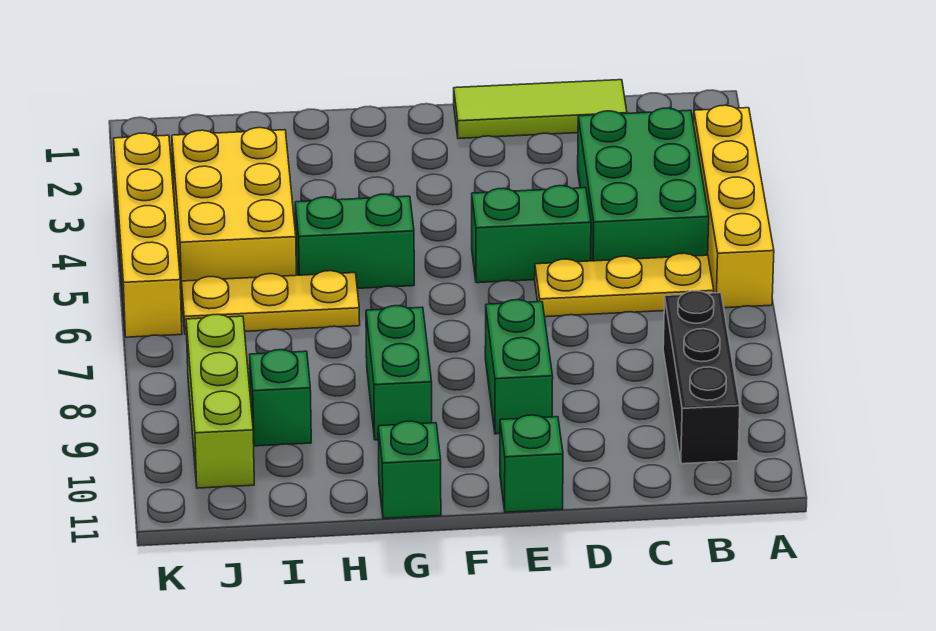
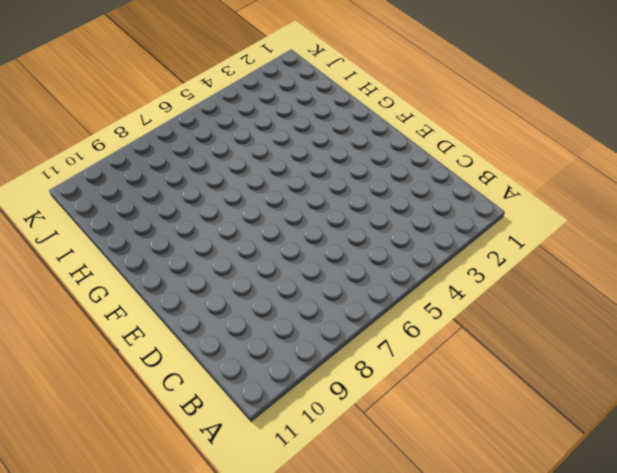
none -> yellow brick A3:A6 level 1
none -> green brick B3:C5 level 1
none -> yellow plate B6:D6 level 1

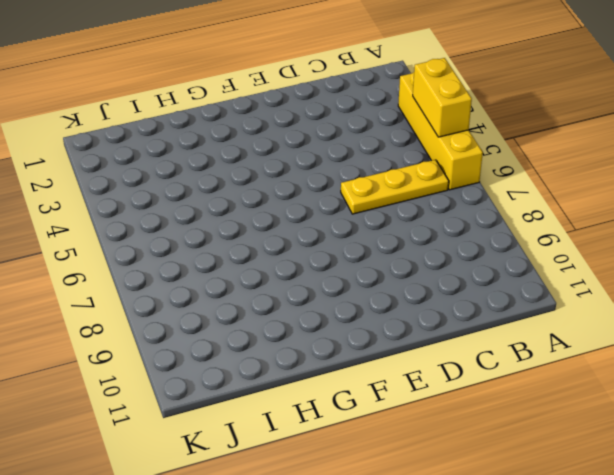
yellow brick A4:A5 level 2 -> none
none -> green brick B3:C5 level 1
none -> black brick B8:B10 level 1
none -> lime tile C1:E1 level 1

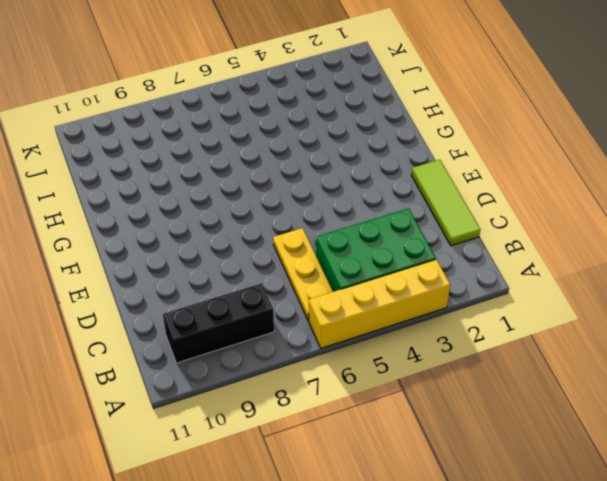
none -> green brick D5:E5 level 1
none -> green brick E8:E9 level 1
none -> green brick E11 level 1

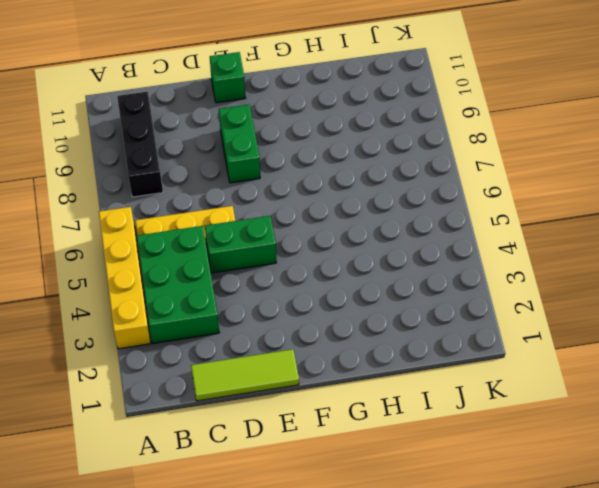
none -> green brick G5:H5 level 1
none -> green brick G8:G9 level 1
none -> green brick G11 level 1

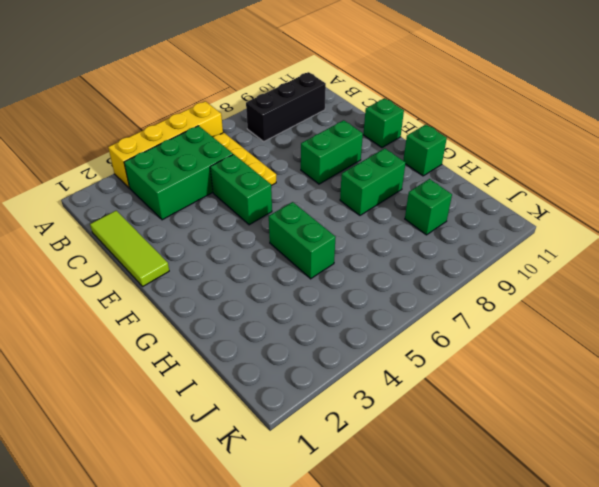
none -> yellow plate H6:J6 level 1
none -> yellow brick I3:J5 level 1
none -> lime brick J8:J10 level 1

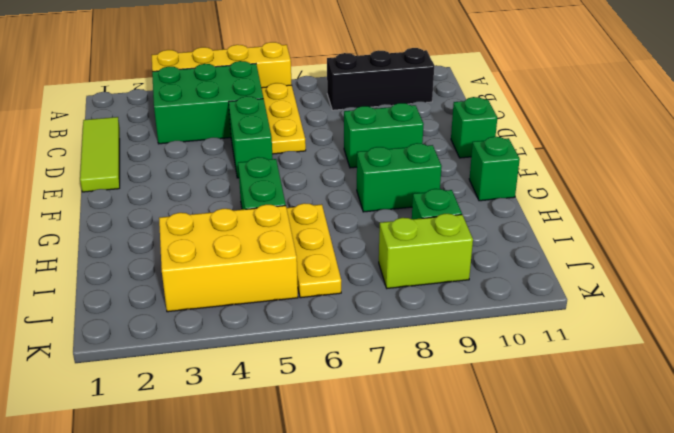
lime brick J8:J9 level 1 -> lime brick J8:J10 level 1
none -> yellow brick K3:K6 level 1

